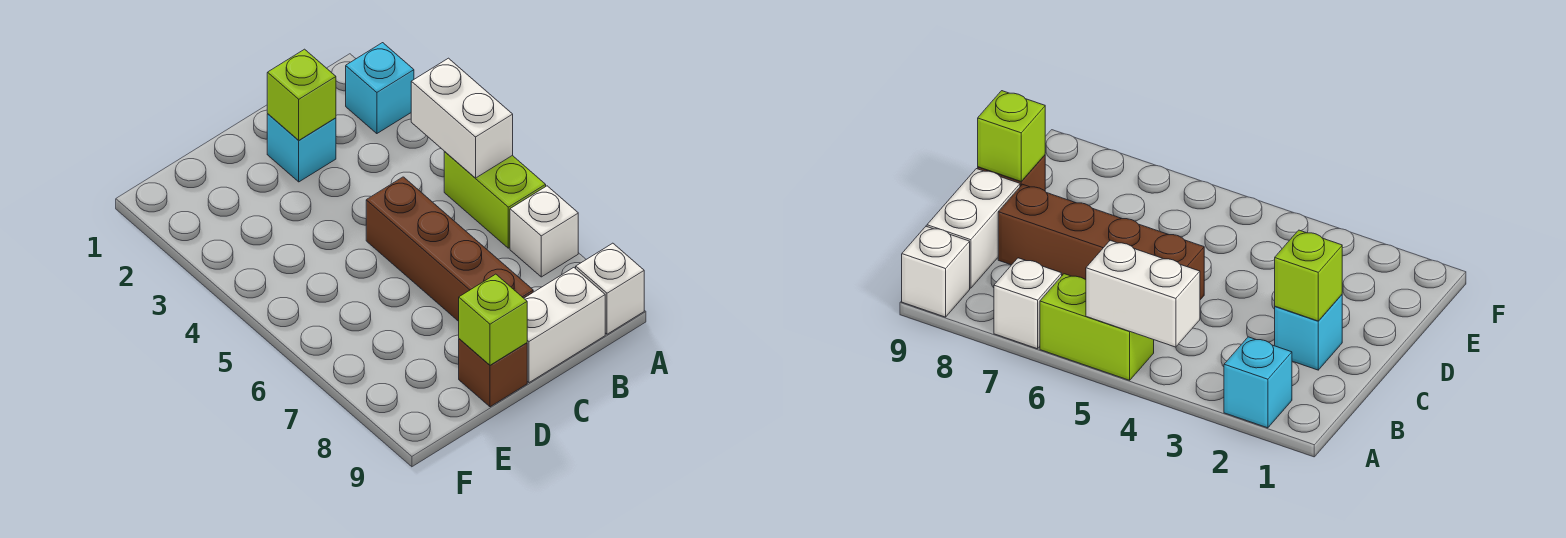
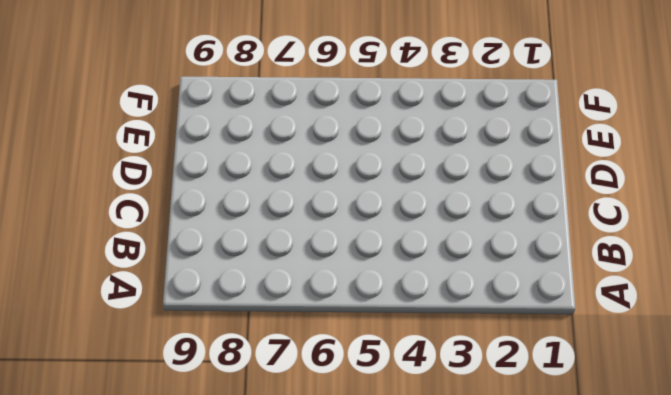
none -> cyan brick A2 level 1
none -> lime brick A5:A6 level 1

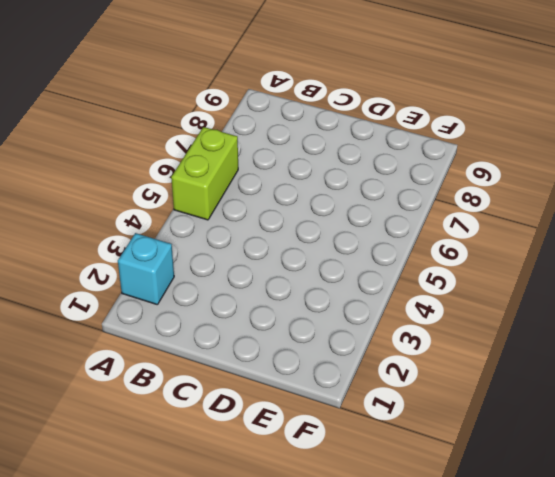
none -> white brick A7 level 1
none -> white brick A9 level 1

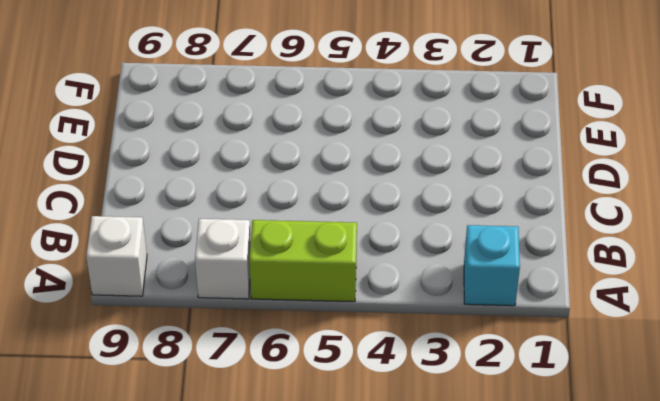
none -> white brick B9:C9 level 1
none -> cyan brick C2 level 1

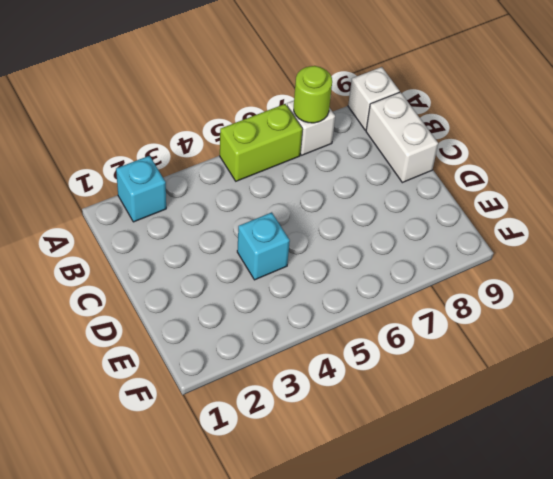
lime round brick A7 level 2 -> none
cyan brick D4 level 1 -> cyan brick C2 level 1
none -> brown brick C5:C8 level 1
none -> brown brick D9 level 1

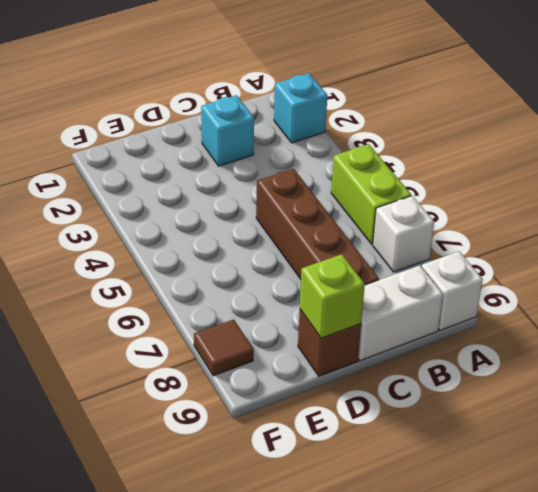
brown tile F8 level 1 -> none
none -> white brick A4:A5 level 2
none -> lime brick C2 level 2

